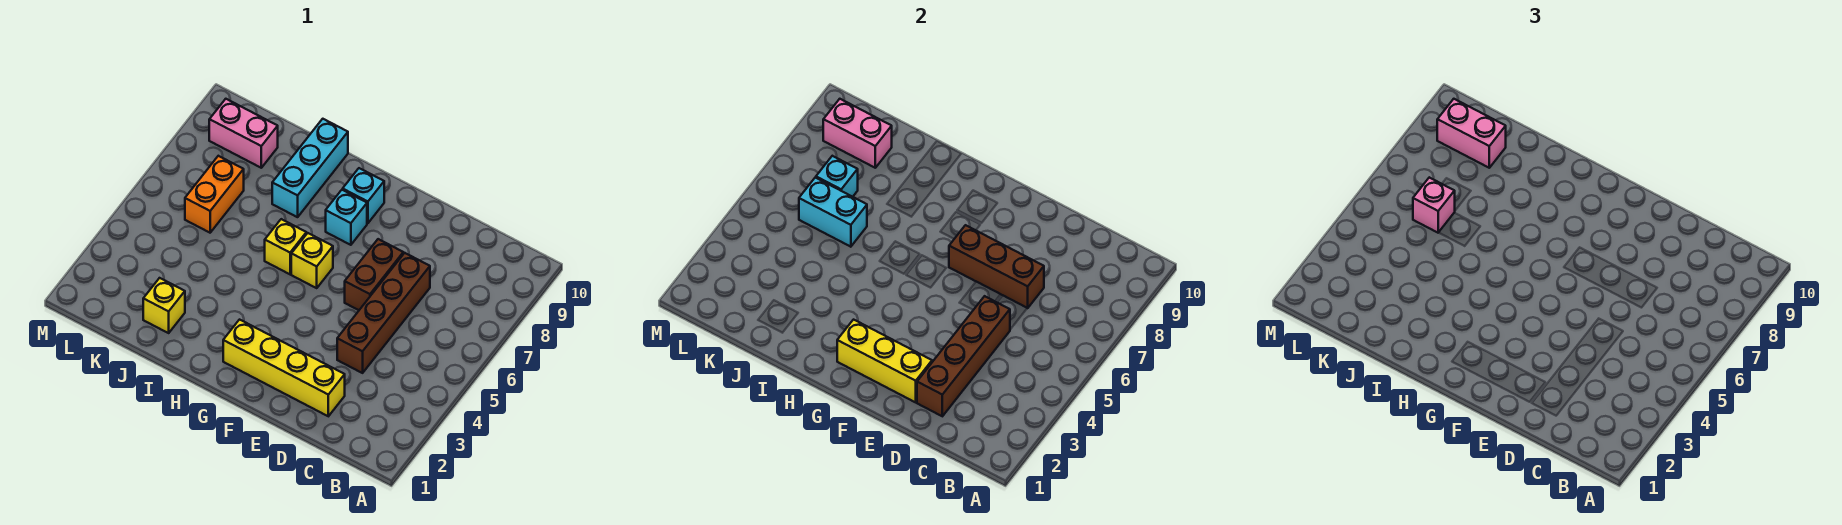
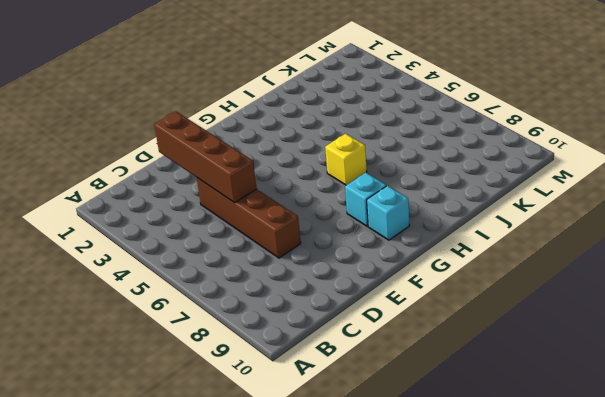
none -> yellow brick D2:G2 level 1
none -> brown brick E6:E7 level 1
none -> yellow brick G6 level 1

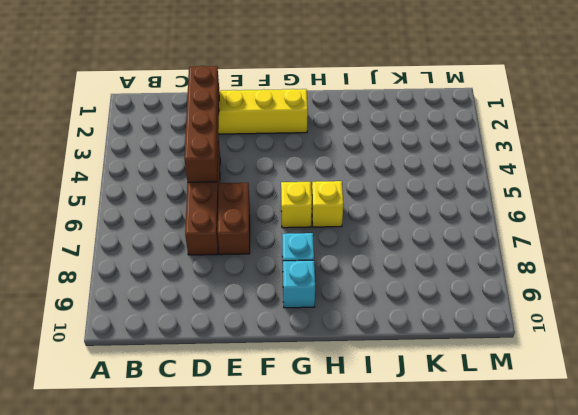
none -> cyan brick I8:I10 level 1
none -> yellow brick J2 level 1
none -> orange brick K6:K7 level 1

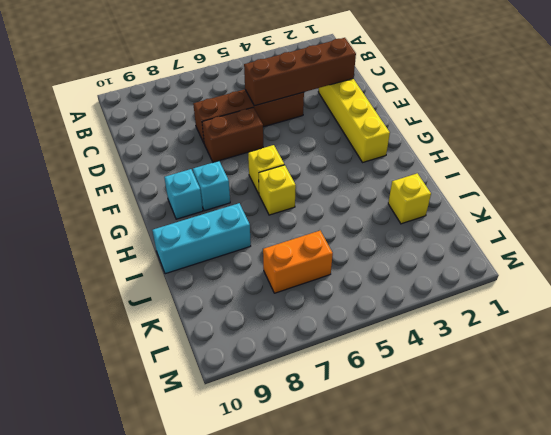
none -> pink brick K9:L9 level 1
none -> brown brick D7:F7 level 2
none -> yellow brick E2:G2 level 2

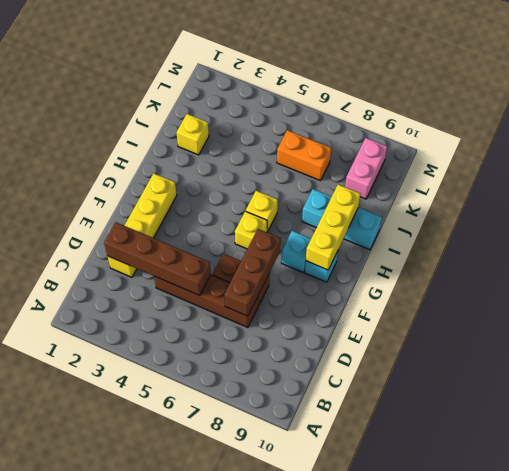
yellow brick G9:I9 level 2 -> yellow brick E2:G2 level 2
none -> cyan brick J6:K6 level 2
none -> cyan brick K7 level 2
none -> pink brick K9:L9 level 2

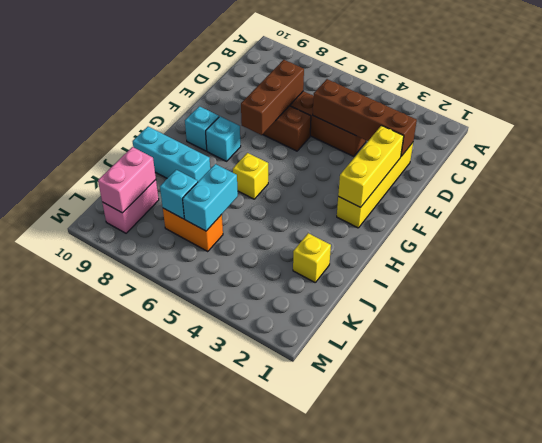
none -> yellow brick G6 level 1
none -> pink brick K6 level 3
none -> pink brick K9:L9 level 3

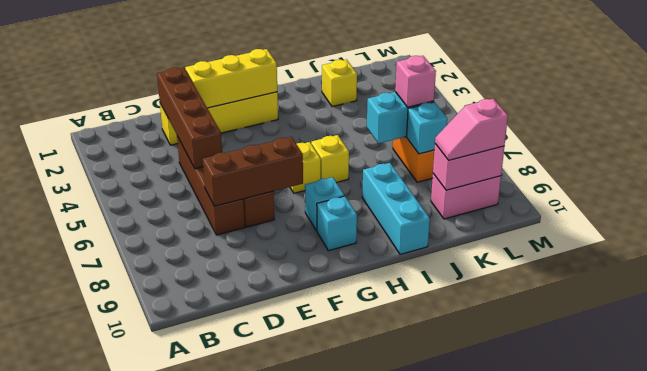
pink slope K9:L9 level 3 top L -> pink brick K9:L9 level 3

